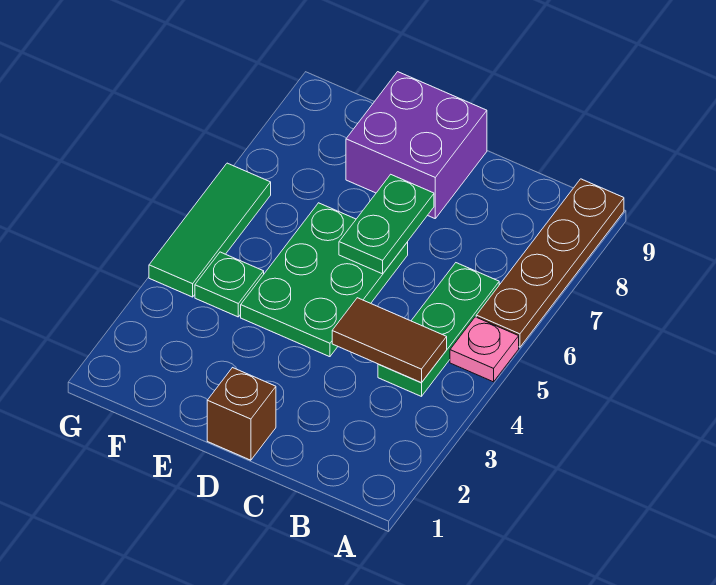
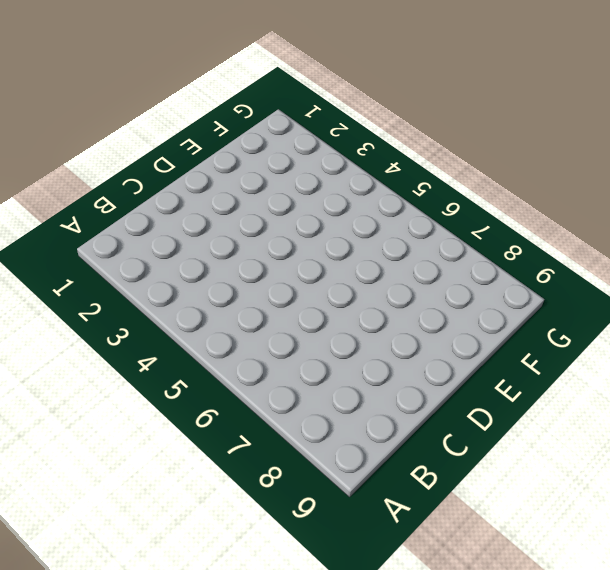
none -> pink plate A5 level 1
none -> brown plate A6:A9 level 1

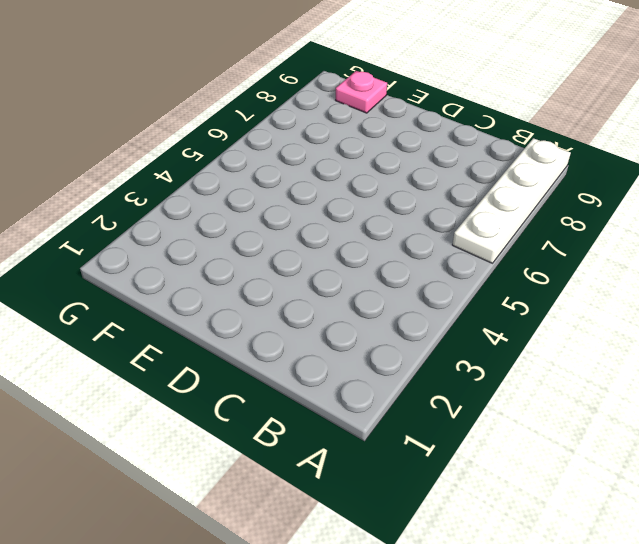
white plate A6:A9 level 1 -> brown plate A6:A9 level 1
pink plate F9 level 1 -> pink plate A5 level 1
none -> green plate B4:B6 level 1
none -> brown brick D1 level 1

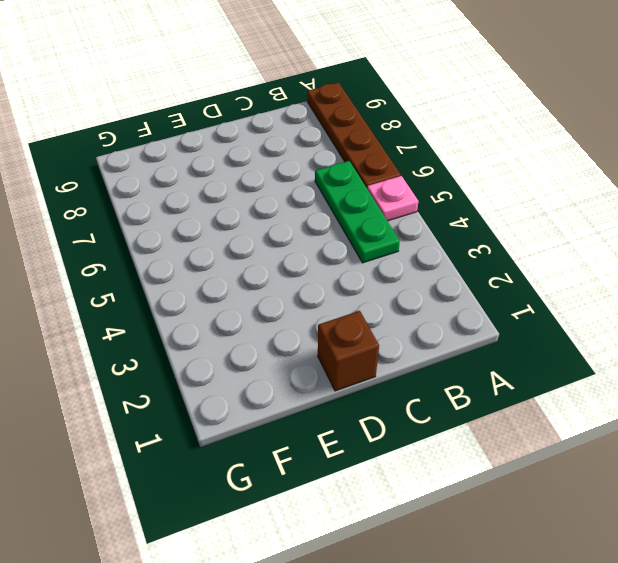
none -> green plate D4:E6 level 1
none -> purple brick D8:E9 level 1

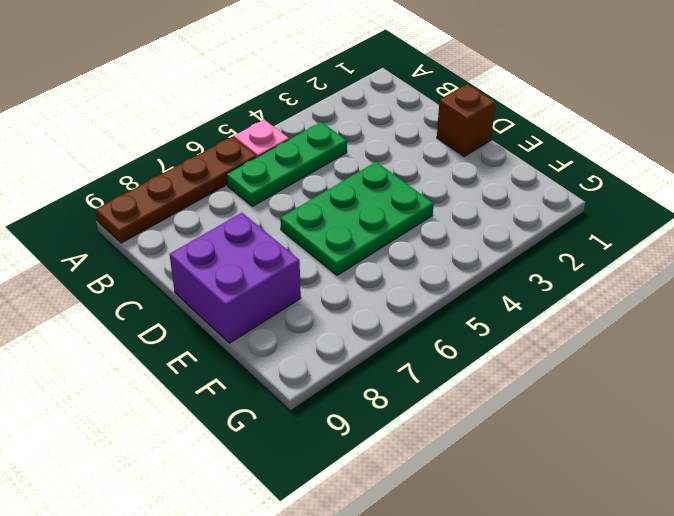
none -> green plate F4 level 1
none -> green tile G4:G6 level 1

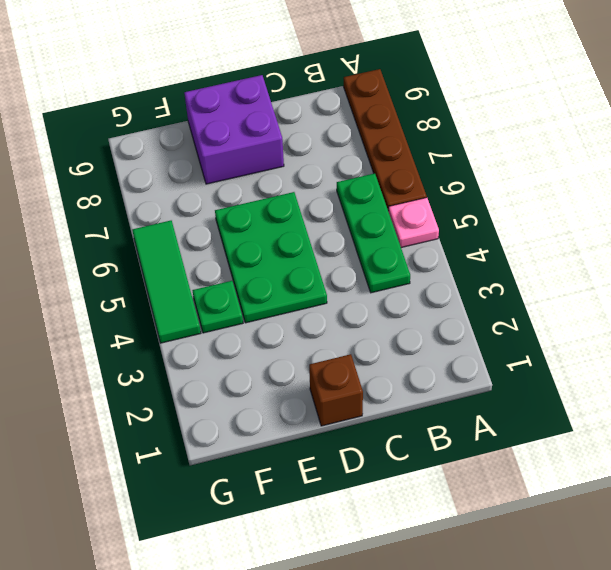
none -> brown tile B4:C4 level 2
none -> green plate D6:D7 level 2

